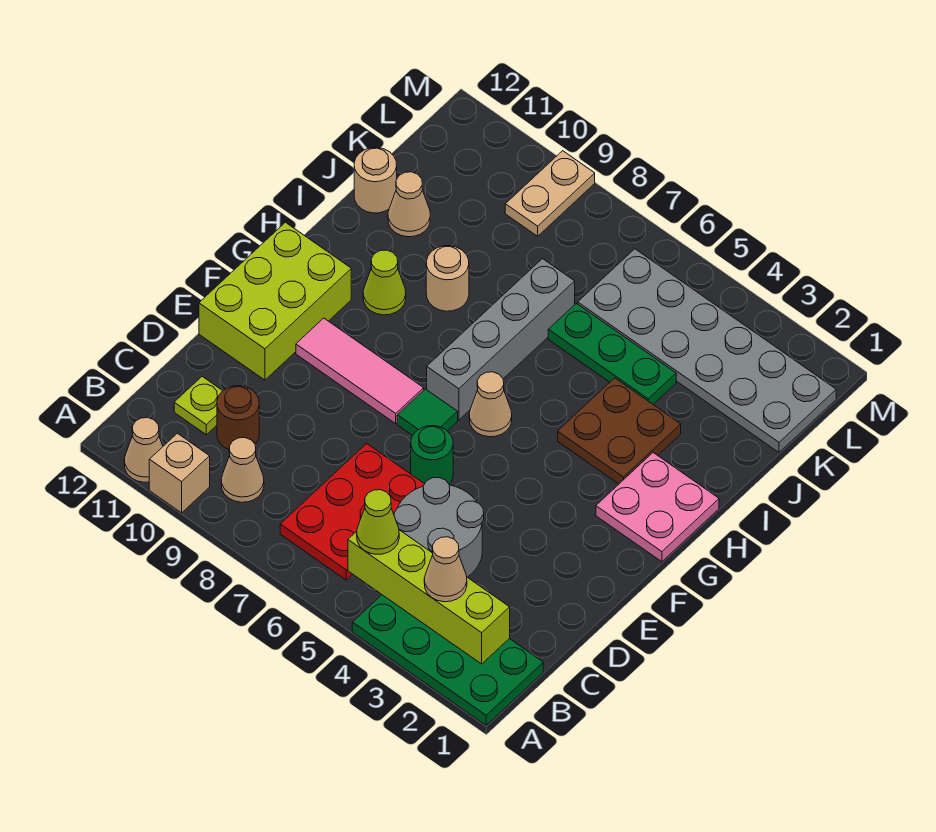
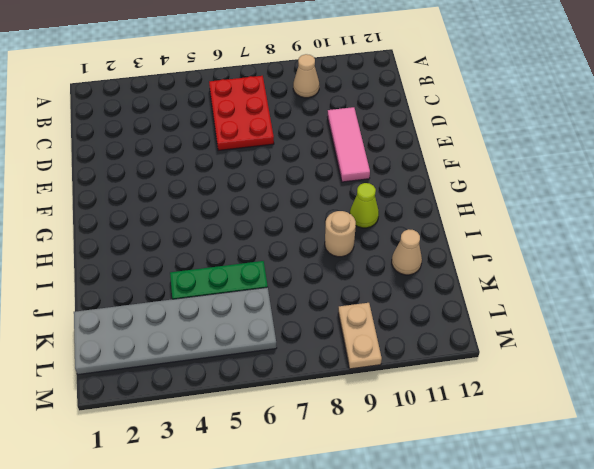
pink tile D10:F10 level 1 -> pink tile F8:F10 level 1
none -> green plate A1:B4 level 1
none -> tan brick A10 level 1
none -> tan cone A11 level 1

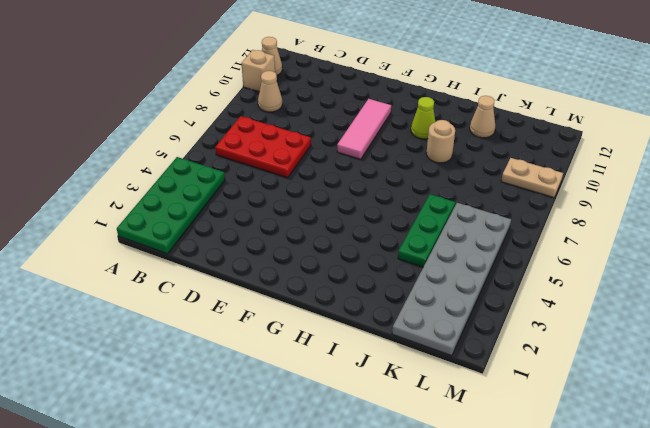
none -> grey round brick C4:D5 level 1
none -> brown round brick C10 level 1
none -> lime plate C11 level 1

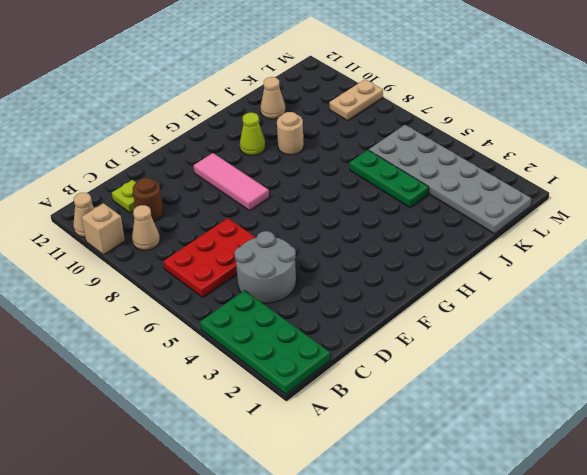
none -> green round brick E6 level 1
none -> lime brick E11:G12 level 1
none -> green tile F7 level 1

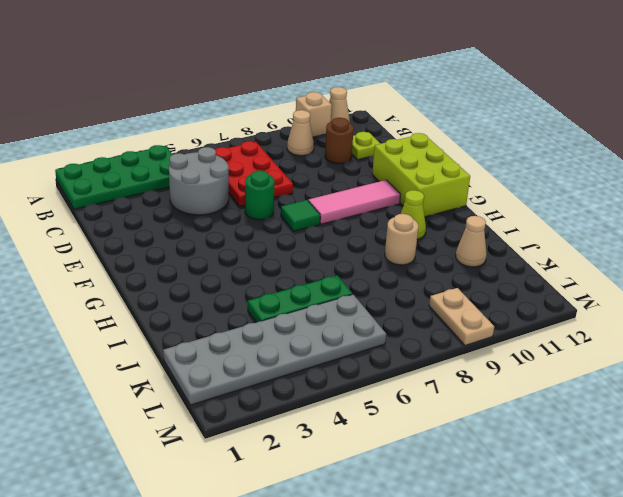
none -> pink plate G1:H2 level 1
none -> tan cone G6 level 1
none -> grey brick G7:J7 level 1

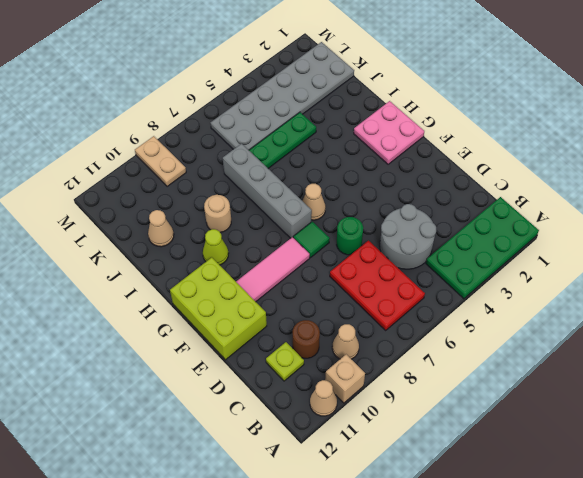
none -> brown plate H3:I4 level 1
none -> tan round brick J12 level 1
none -> lime brick B2:B5 level 2

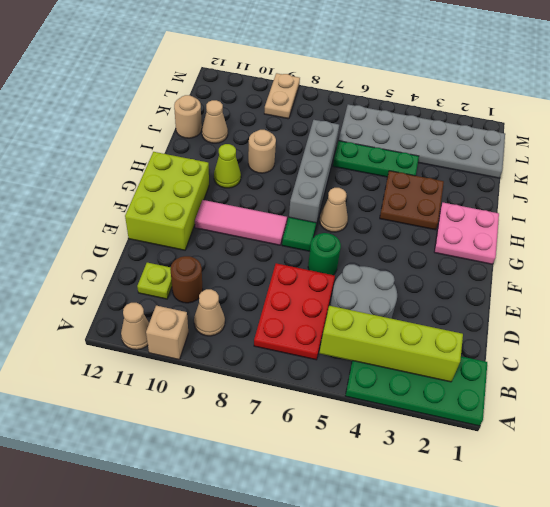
none -> tan cone B3 level 3
none -> lime cone B5 level 3

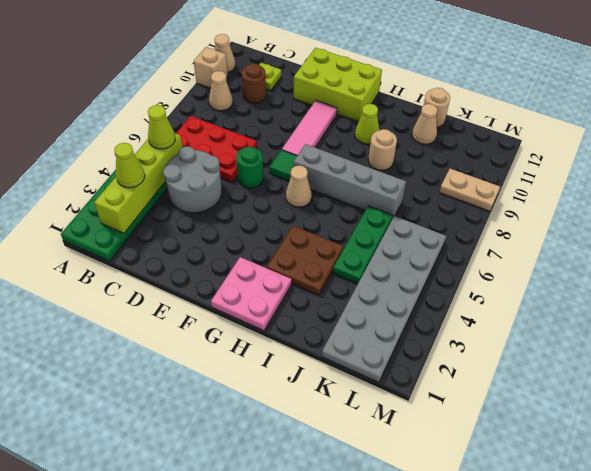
lime cone B3 level 3 -> tan cone B3 level 3

